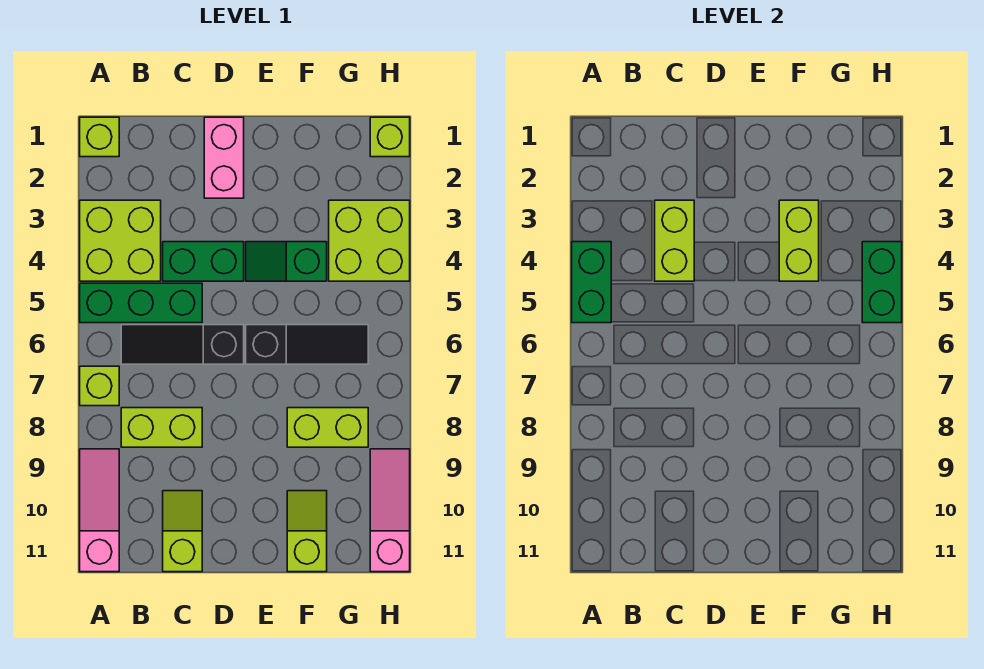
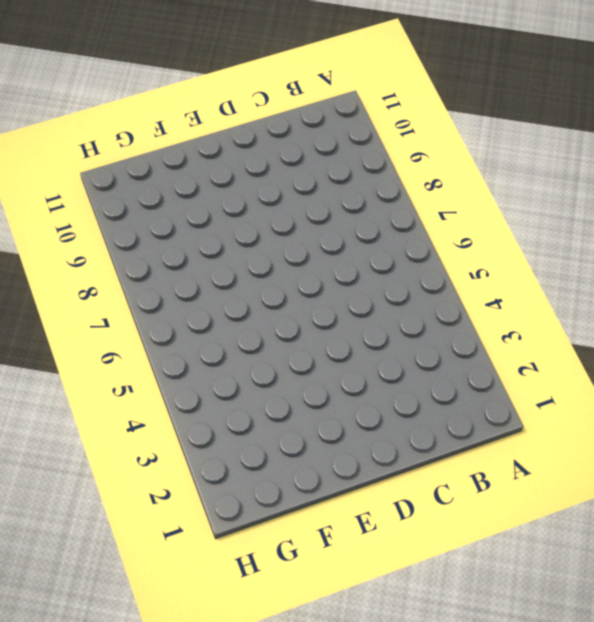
none -> lime brick A1 level 1
none -> lime brick A3:B4 level 1
none -> green brick A5:C5 level 1

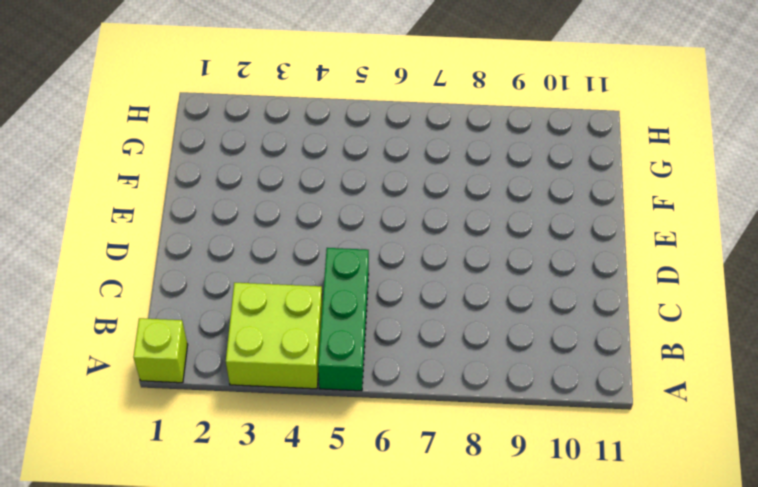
none -> lime brick A7 level 1
none -> pink slope A9:A11 level 1 top 11
none -> black slope B6:D6 level 1 top D

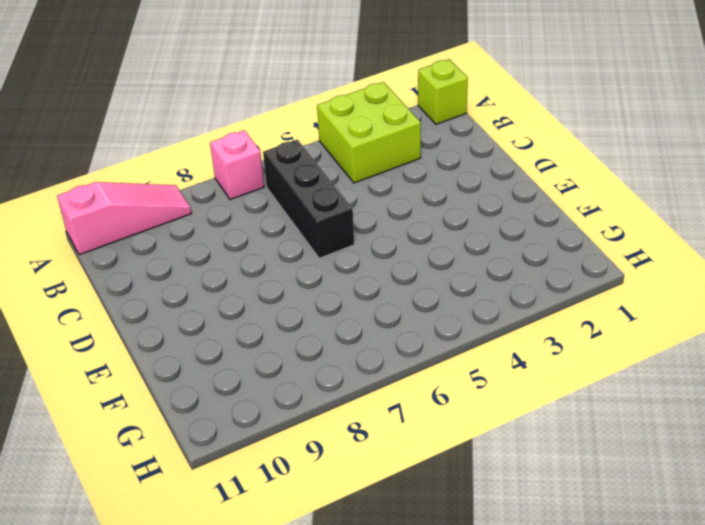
pink brick A7 level 1 -> lime brick A7 level 1
black brick B6:D6 level 1 -> black slope B6:D6 level 1 top D
none -> green brick A5:C5 level 1
none -> lime brick B8:C8 level 1
none -> green brick C4:D4 level 1

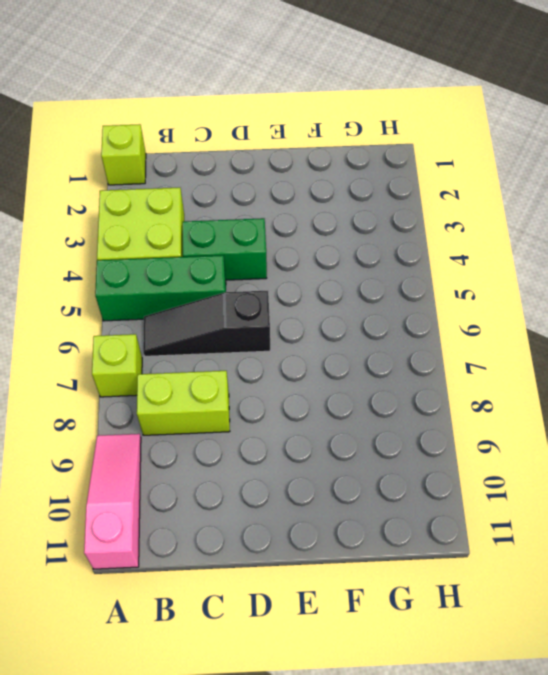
none -> lime slope C10:C11 level 1 top 11
none -> pink brick D1:D2 level 1
none -> green slope E4:F4 level 1 top F

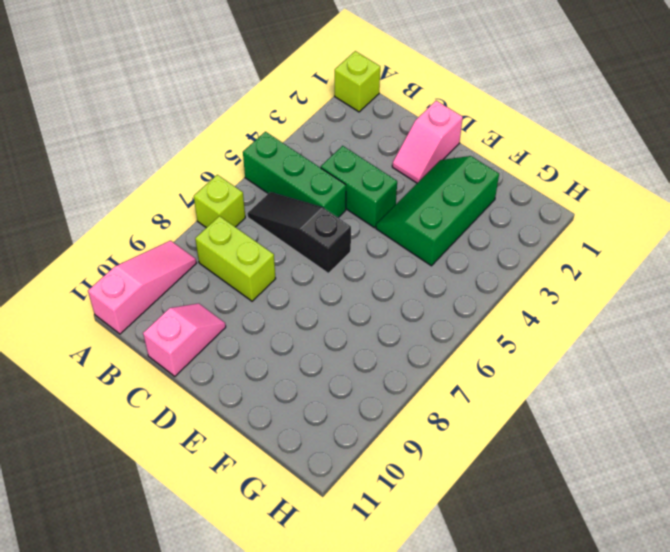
pink slope C10:C11 level 1 top 11 -> lime slope C10:C11 level 1 top 11
pink slope D1:D2 level 1 top 1 -> pink brick D1:D2 level 1
green slope E2:F4 level 1 top F -> green slope E4:F4 level 1 top F
none -> lime brick A3:B4 level 1
none -> black slope E6:G6 level 1 top E
none -> lime brick F8:G8 level 1

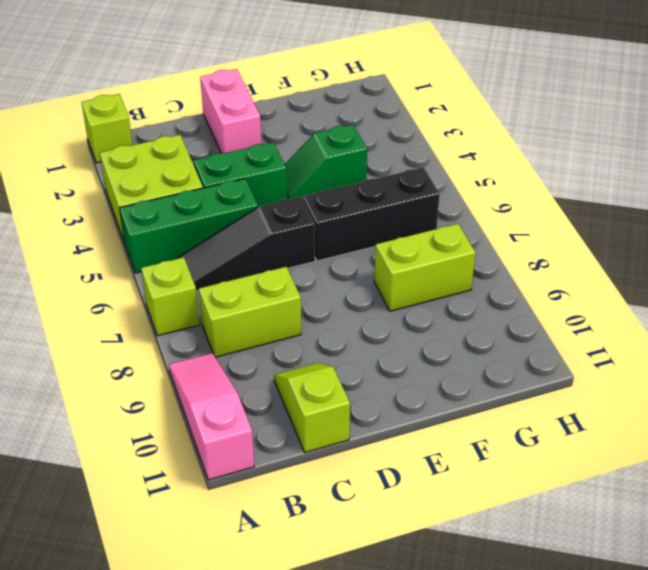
black brick E6:G6 level 1 -> black slope E6:G6 level 1 top E
none -> lime slope F10:F11 level 1 top 11
none -> lime brick G3:H4 level 1
none -> lime brick H1 level 1

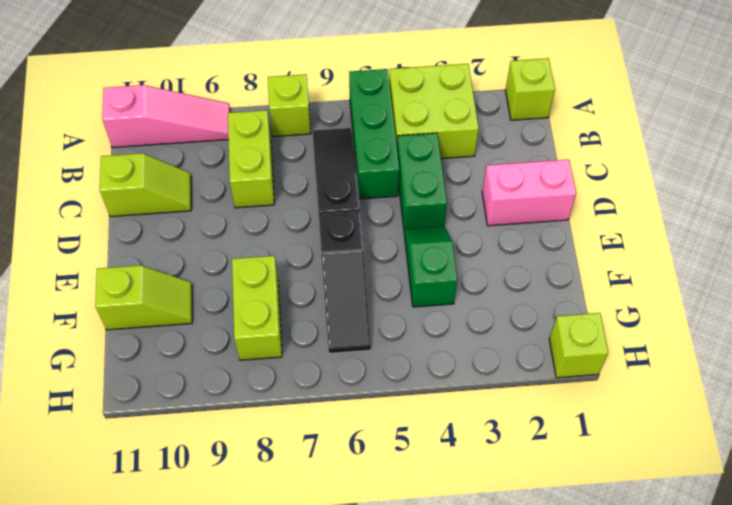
none -> lime brick G3:H4 level 1
none -> pink slope H9:H11 level 1 top 11
none -> green brick A4:A5 level 2

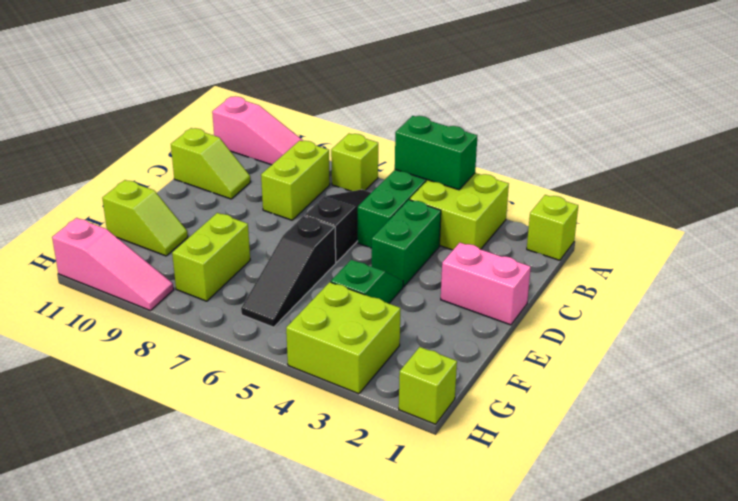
none -> lime brick C3:C4 level 2
none -> lime brick F3:F4 level 2
none -> green brick H4:H5 level 2

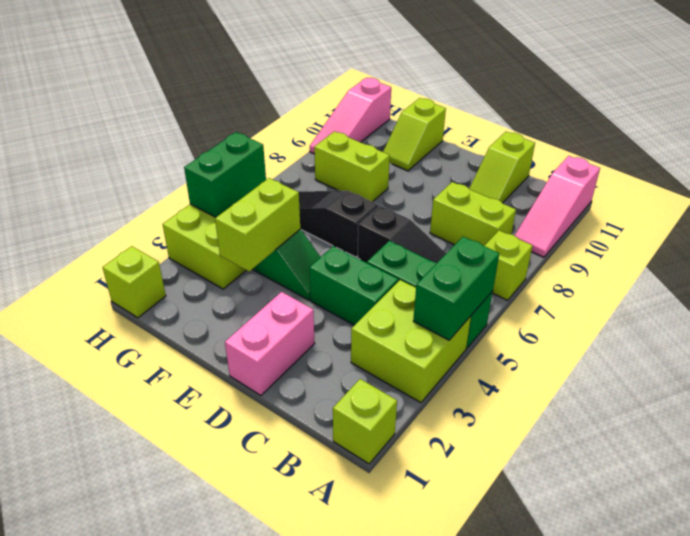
none -> lime brick C3:C4 level 2

